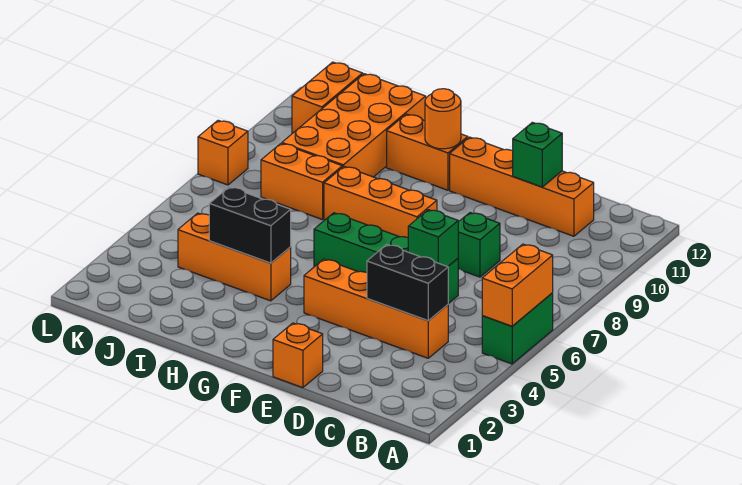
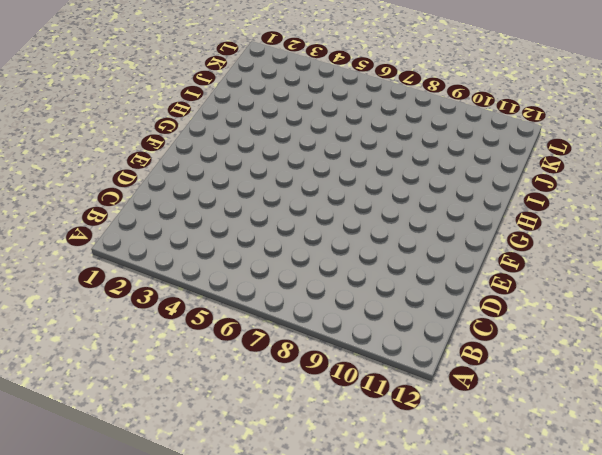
none -> green brick A5:A6 level 1
none -> orange brick C4:F4 level 1
none -> orange brick C11:F11 level 1

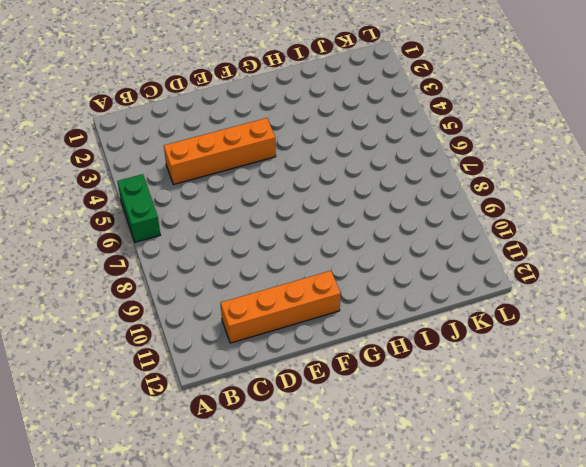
none -> green brick D6:G6 level 1
none -> green brick D8 level 1
none -> orange brick E1 level 1

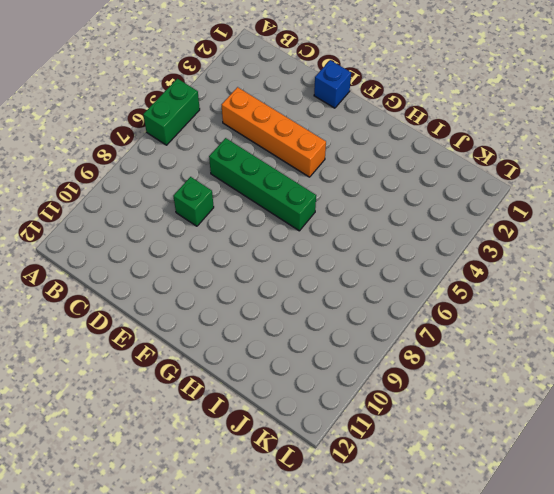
blue brick E1 level 1 -> orange brick E1 level 1
none -> orange brick C11:F11 level 1
none -> orange brick F8:H8 level 1
none -> orange brick G11:H11 level 1

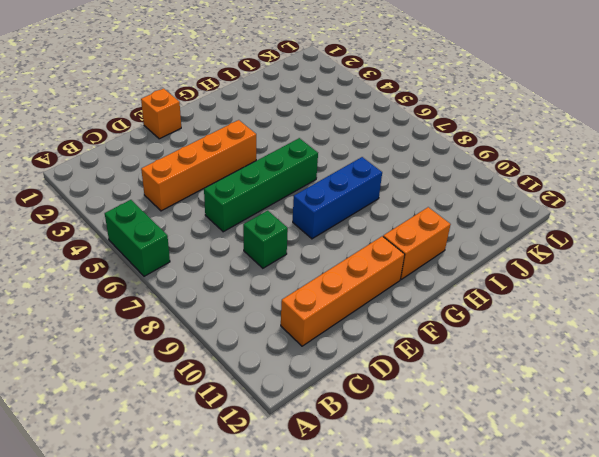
blue brick F8:H8 level 1 -> orange brick F8:H8 level 1
none -> orange brick H4:J4 level 1
none -> orange brick I8:J8 level 1
none -> orange brick I9:J12 level 1

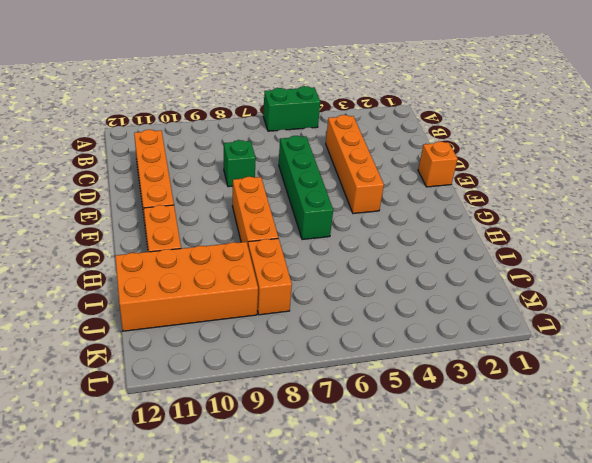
none -> orange brick H4:J4 level 1
none -> orange brick K11:K12 level 1
none -> orange brick L8 level 1

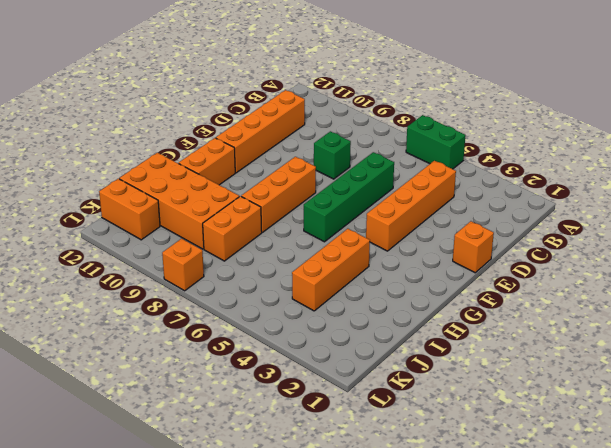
none -> orange brick A5:A6 level 2
none -> black brick C4:D4 level 2
none -> green brick D6 level 2

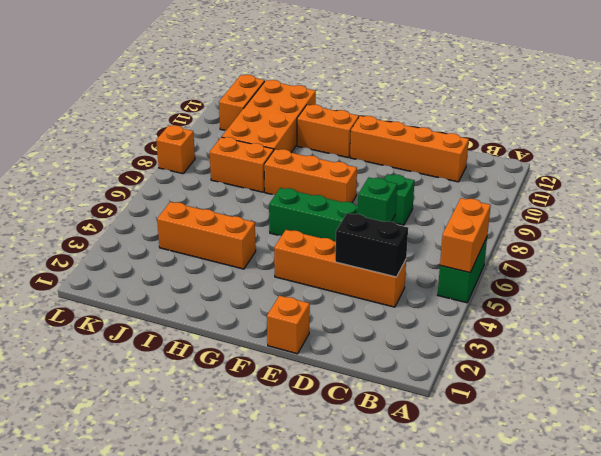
none -> green brick D11 level 2
none -> orange round brick G11 level 2
none -> black brick H4:I4 level 2

